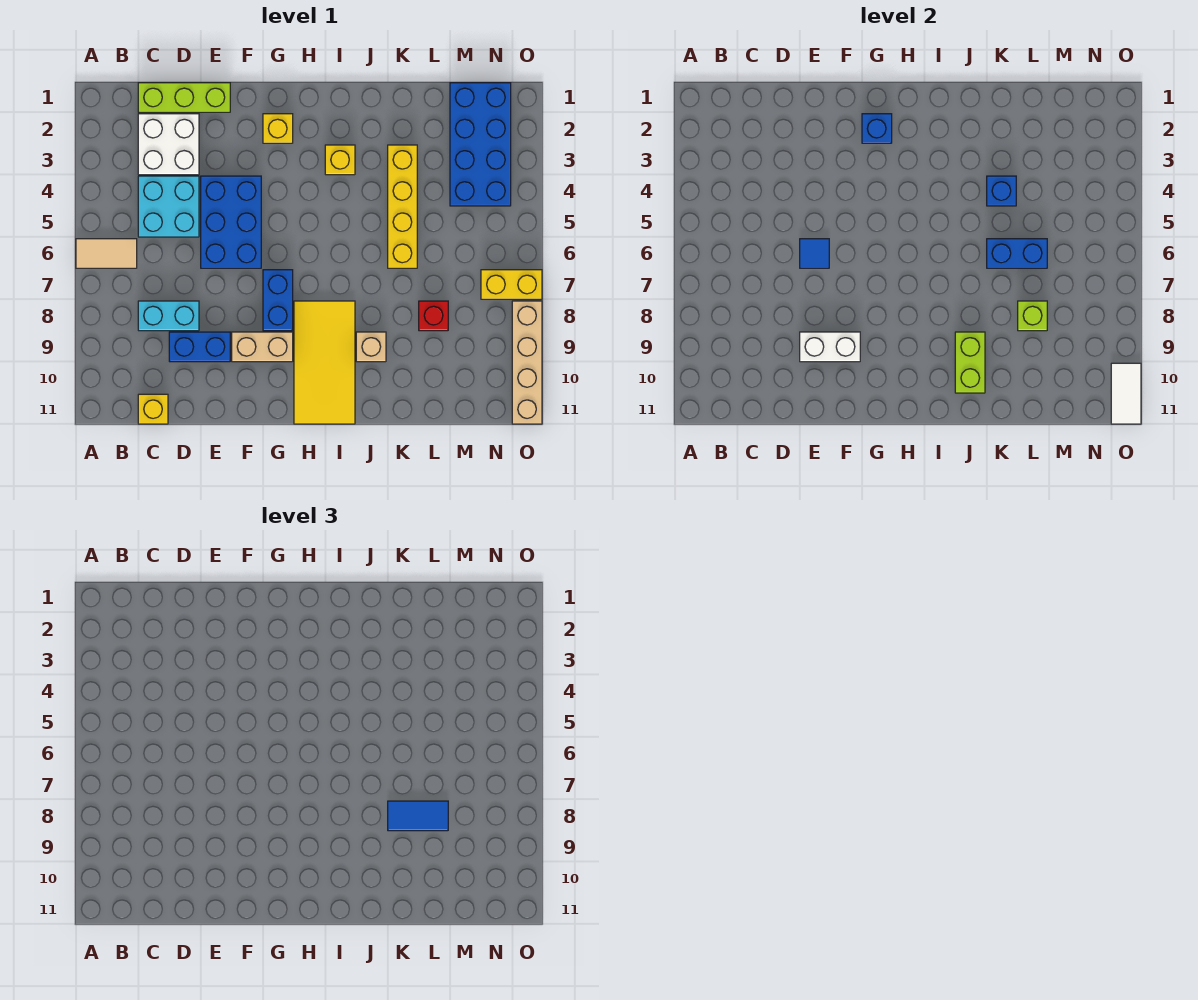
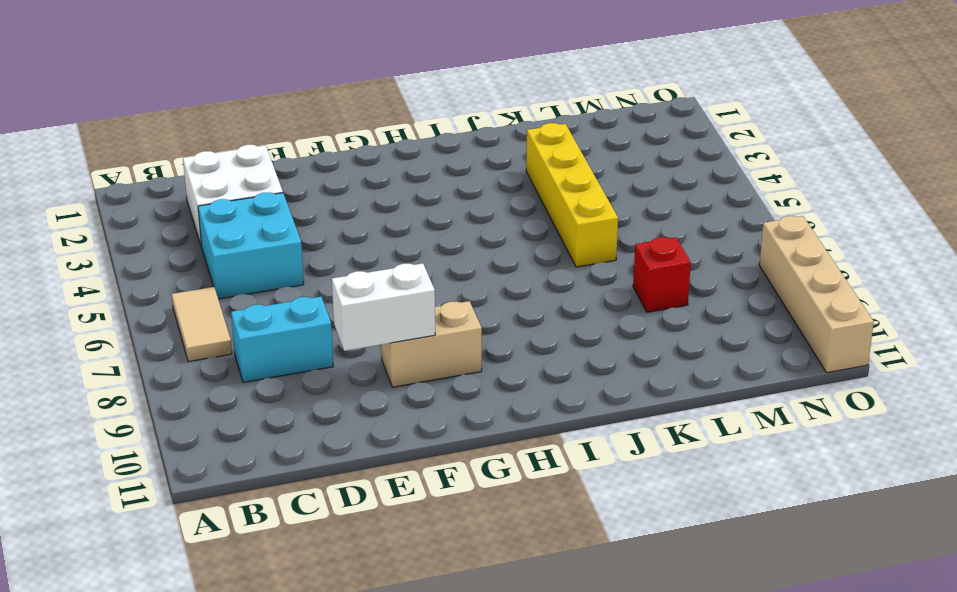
tan tile B6:B7 level 1 -> tan tile A6:B6 level 1
none -> lime brick C1:E1 level 1
none -> yellow brick C11 level 1
none -> blue brick D9:E9 level 1

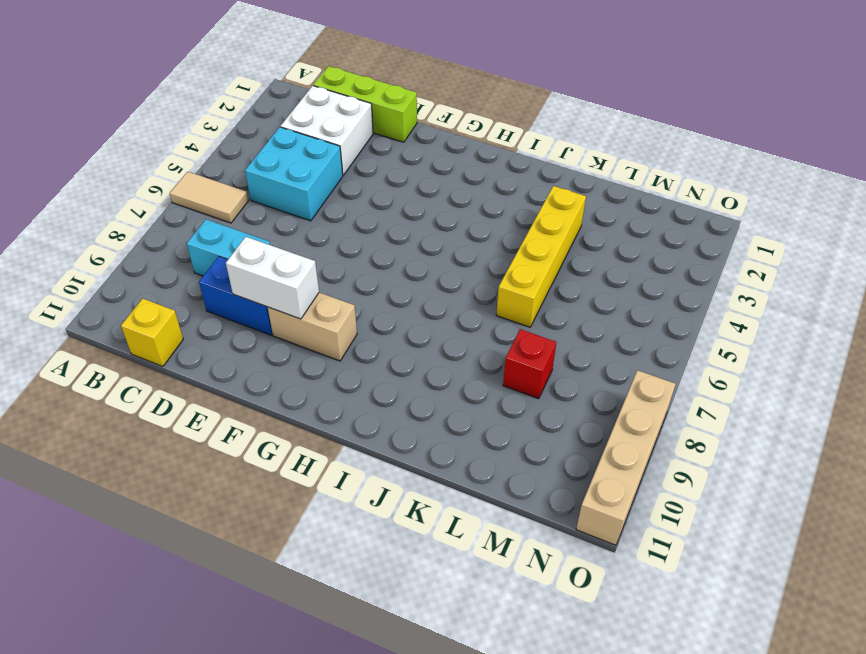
none -> blue brick E4:F6 level 1
none -> yellow brick G2 level 1
none -> blue brick G7:G8 level 1

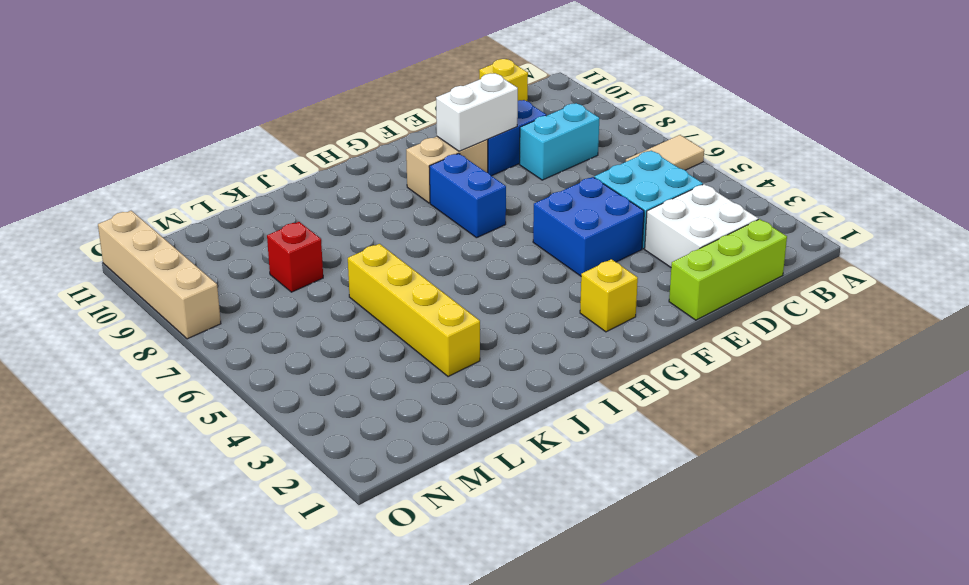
blue brick E4:F5 level 1 -> blue brick E4:F6 level 1
none -> yellow tile H8:I11 level 1
none -> yellow brick I3 level 1
none -> tan brick J9 level 1

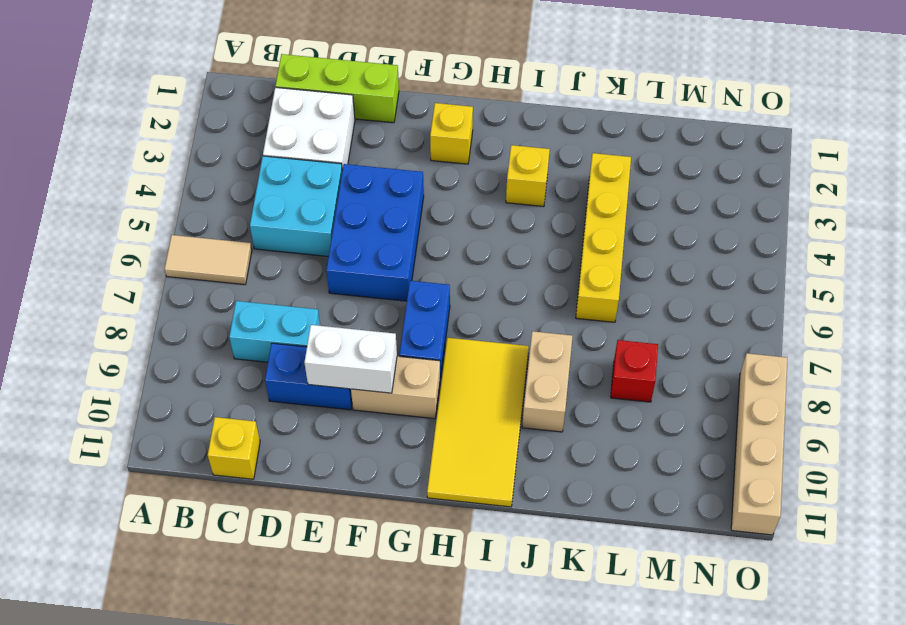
tan brick J8:J9 level 1 -> tan brick J9 level 1
none -> blue brick M1:N4 level 1
none -> yellow brick N7:O7 level 1
none -> blue tile E6 level 2

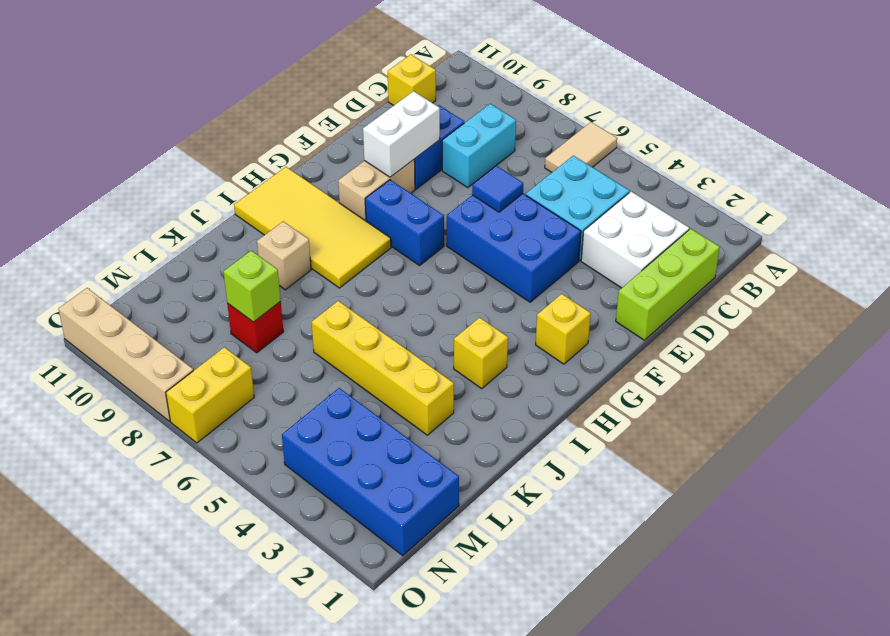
none -> blue brick G2 level 2
none -> lime brick J9:J10 level 2
none -> blue brick K4 level 2

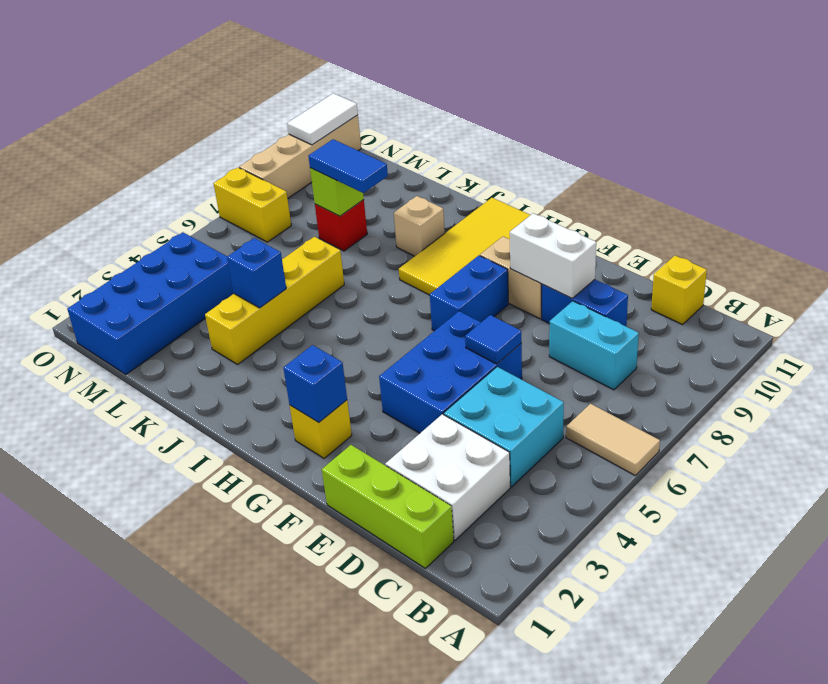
none -> yellow brick I3 level 1
none -> lime brick J9:J10 level 2
none -> blue brick K6:L6 level 2

